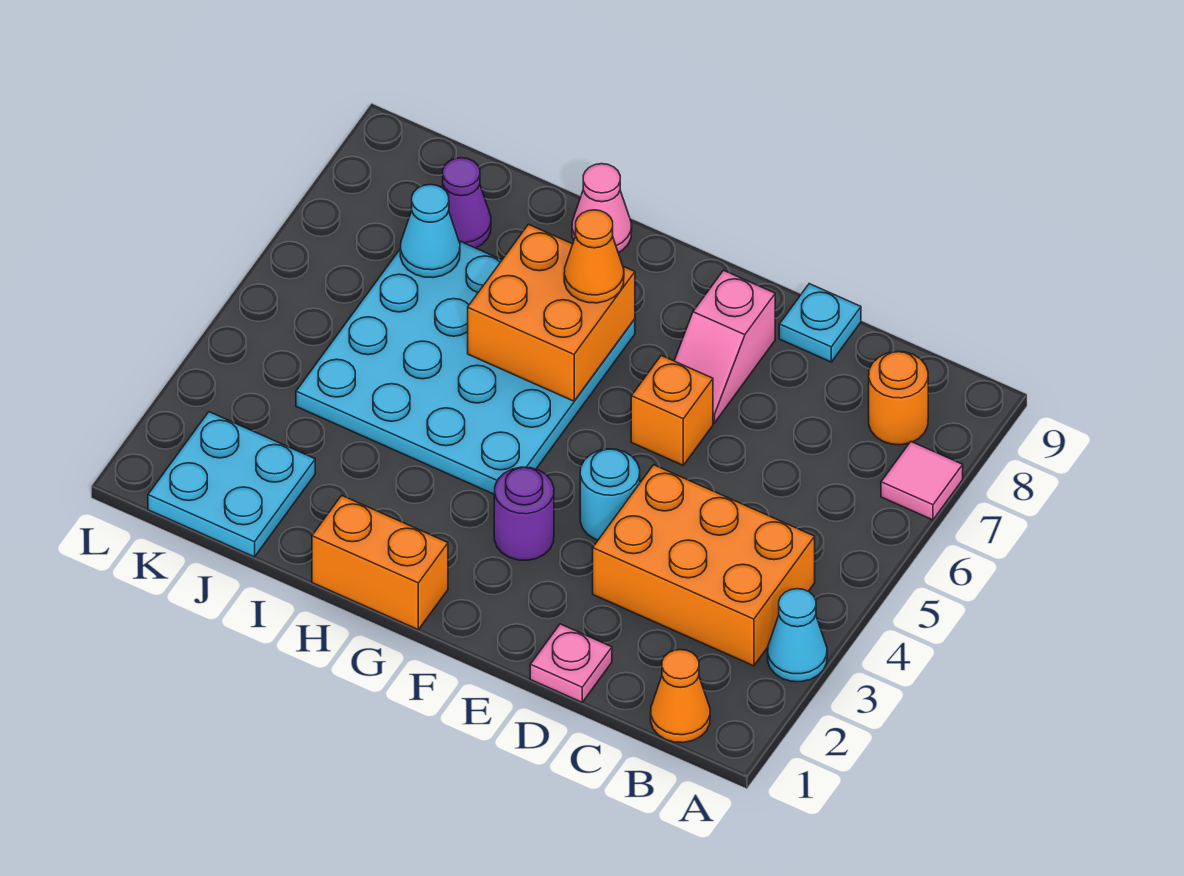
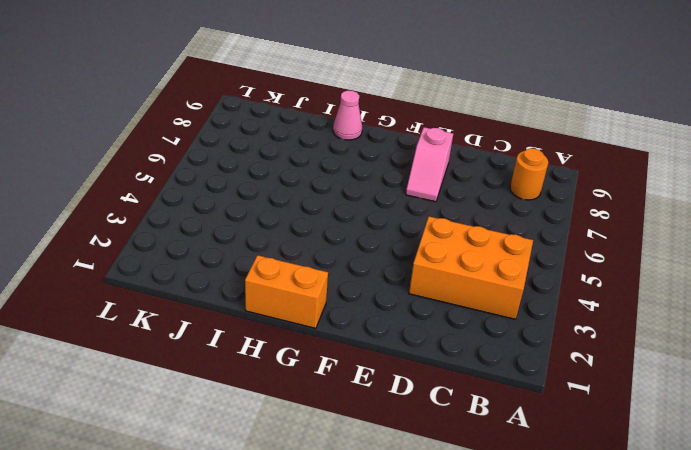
none -> cyan cone A3 level 1
none -> pink tile A7 level 1
none -> orange cone B1 level 1

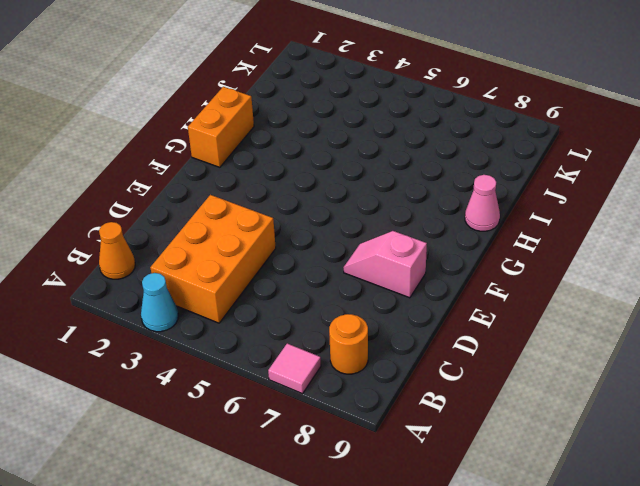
none -> pink plate D1 level 1
none -> cyan plate D9 level 1
none -> cyan round brick E4 level 1

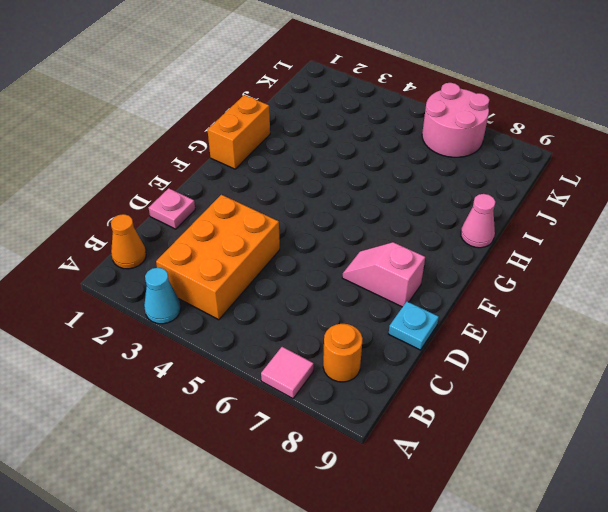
pink round brick K6:L7 level 1 -> none
none -> cyan round brick E4 level 1
none -> orange brick E6 level 1
none -> purple round brick F3 level 1

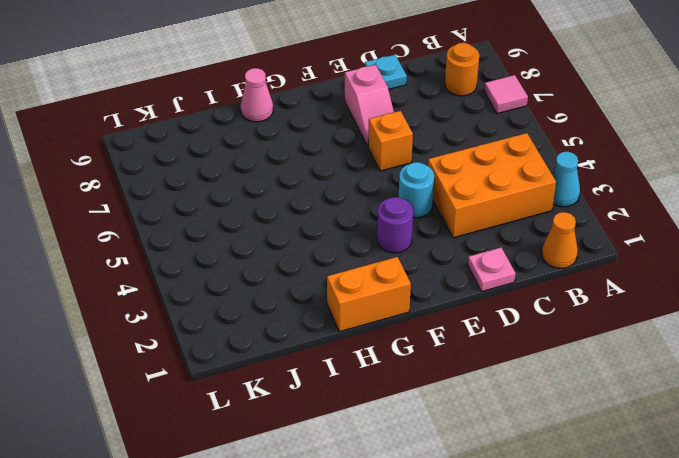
none -> cyan plate G4:J7 level 1
none -> cyan plate J1:K2 level 1
none -> purple cone J8 level 1

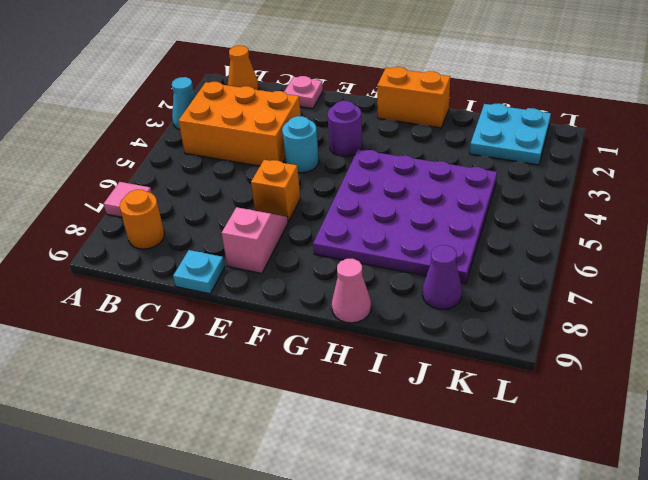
purple plate G4:J7 level 1 -> cyan plate G4:J7 level 1
none -> orange brick G6:H7 level 2
none -> cyan cone J7 level 2
none -> orange cone G7 level 3

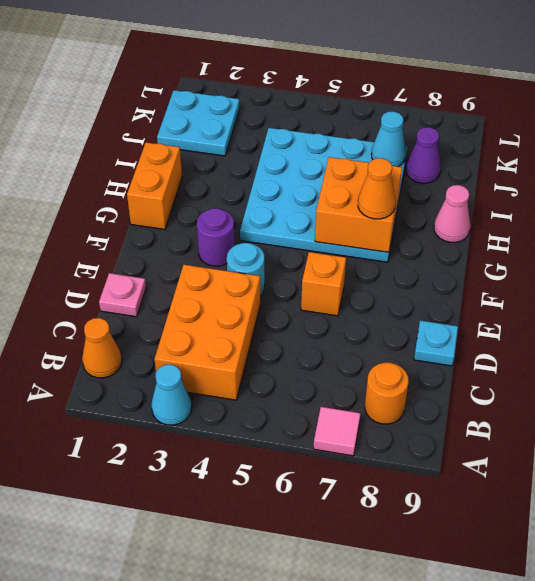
none -> pink slope E7:E8 level 1 top 8

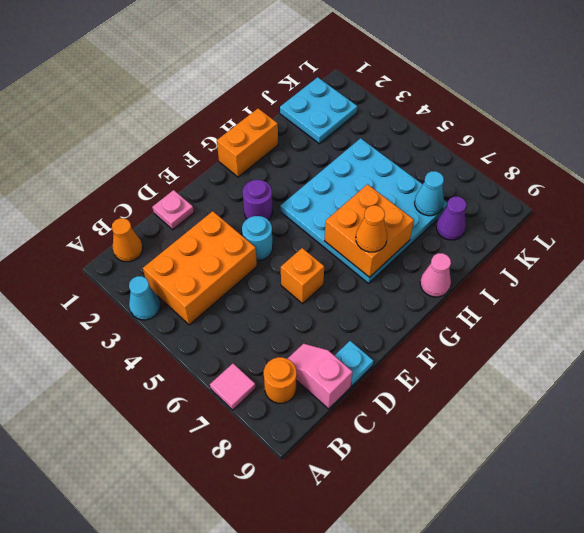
pink slope C8:C9 level 1 top 9 -> pink slope E7:E8 level 1 top 8

